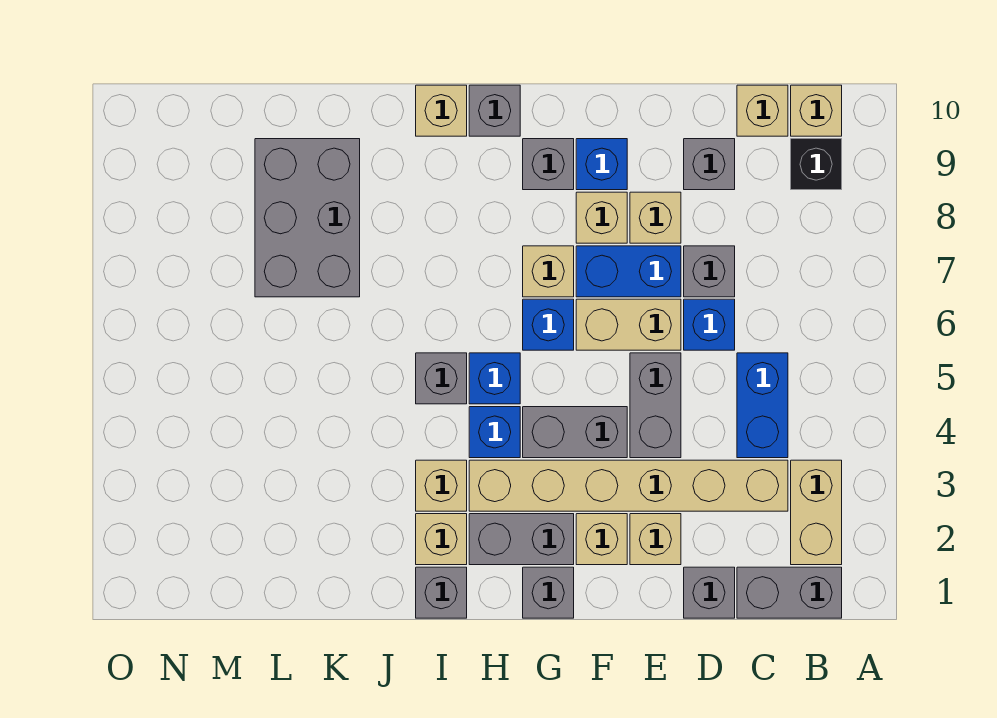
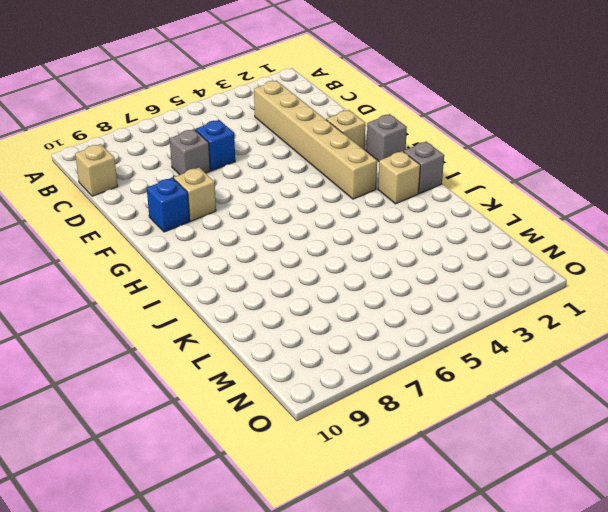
none -> grey brick B1:C1 level 1
none -> tan brick B2:B3 level 1
none -> black brick B9 level 1
none -> tan brick B10 level 1

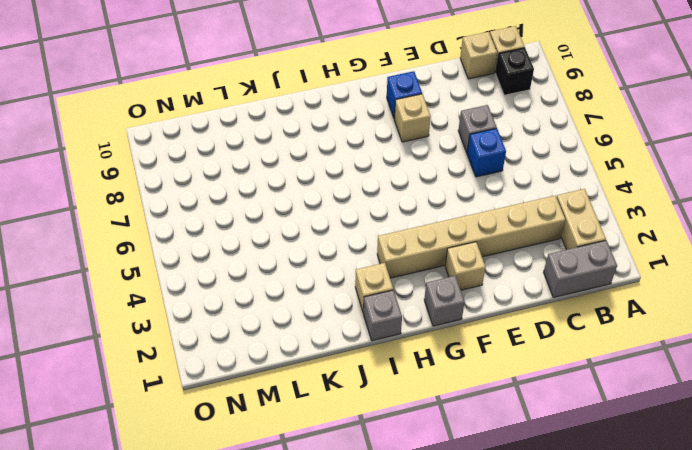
none -> blue brick C4:C5 level 1
none -> grey brick D1 level 1
none -> grey brick D9 level 1
none -> tan brick E2 level 1

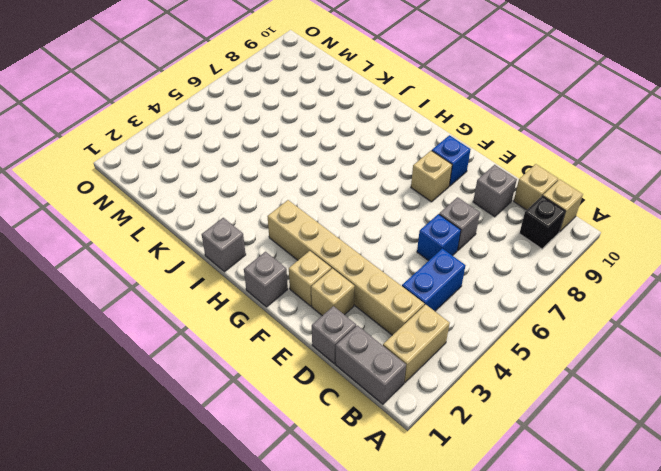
none -> grey brick E4:E5 level 1
none -> tan brick E6:F6 level 1
none -> blue brick E7:F7 level 1
none -> tan brick E8 level 1

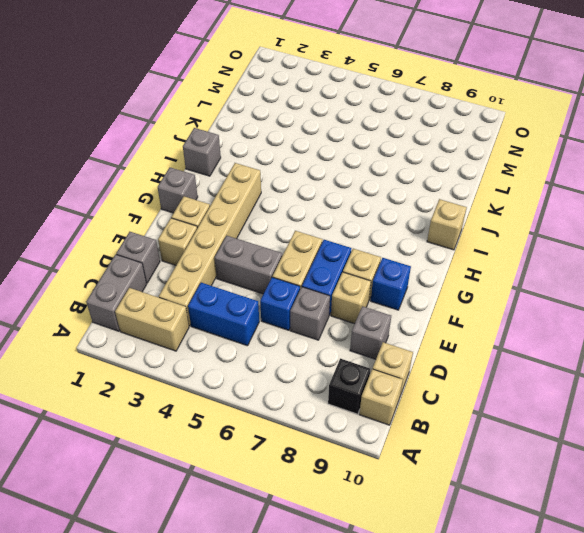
none -> grey brick F4:G4 level 1
none -> grey brick G2:H2 level 1
none -> blue brick G6 level 1
none -> tan brick G7 level 1

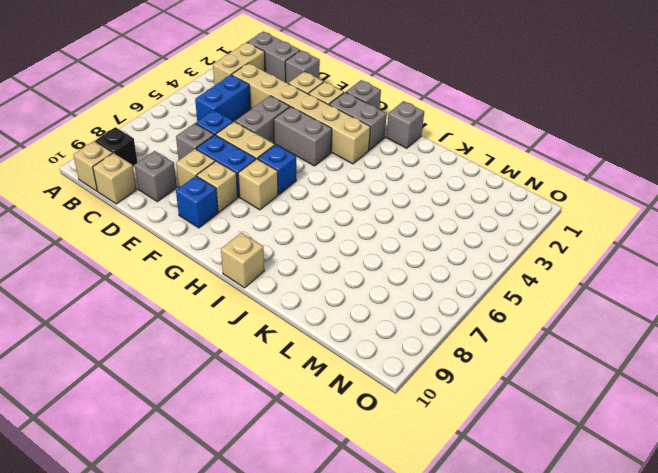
none -> grey brick G9 level 1
none -> blue brick H4 level 1
none -> blue brick H5 level 1
none -> grey brick H10 level 1

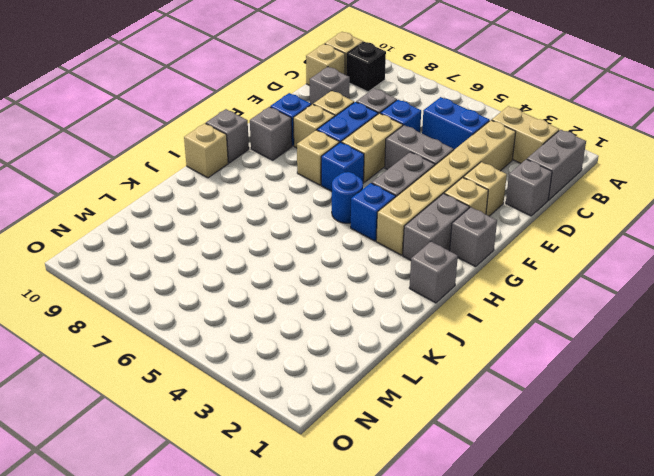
blue round brick H5 level 1 -> blue brick H5 level 1
none -> tan brick I2 level 1
none -> tan brick I3 level 1
none -> grey brick I5 level 1
none -> grey brick K7:L9 level 1

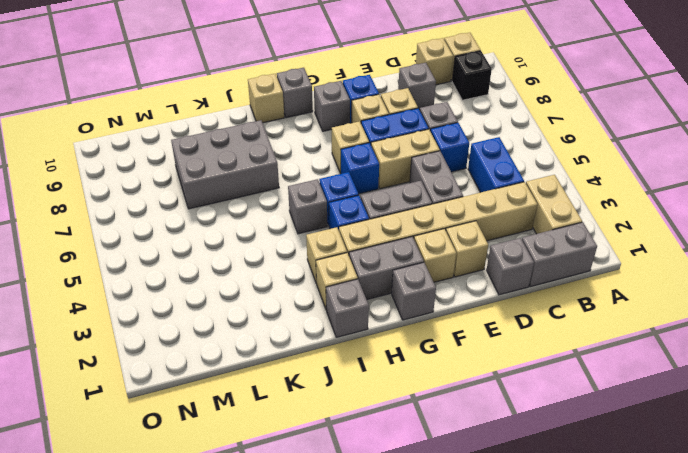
grey brick J7:L8 level 1 -> grey brick K7:L9 level 1

